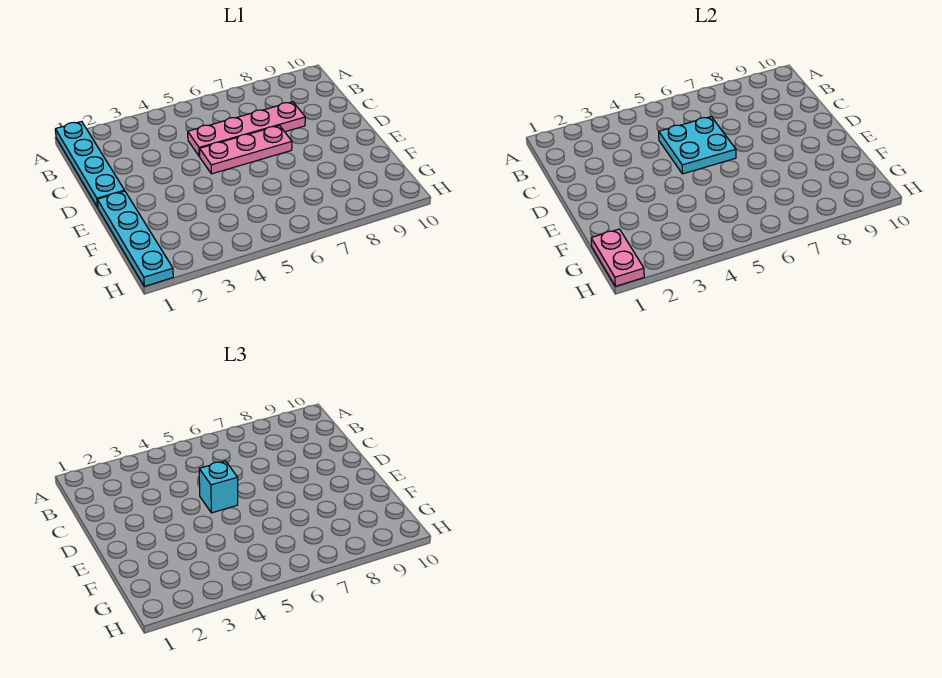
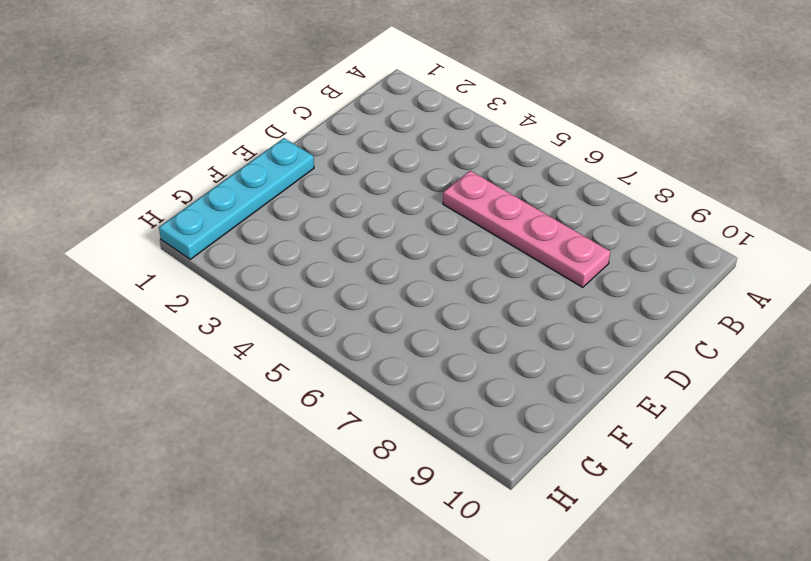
none -> cyan plate A1:D1 level 1
none -> pink plate D5:D7 level 1

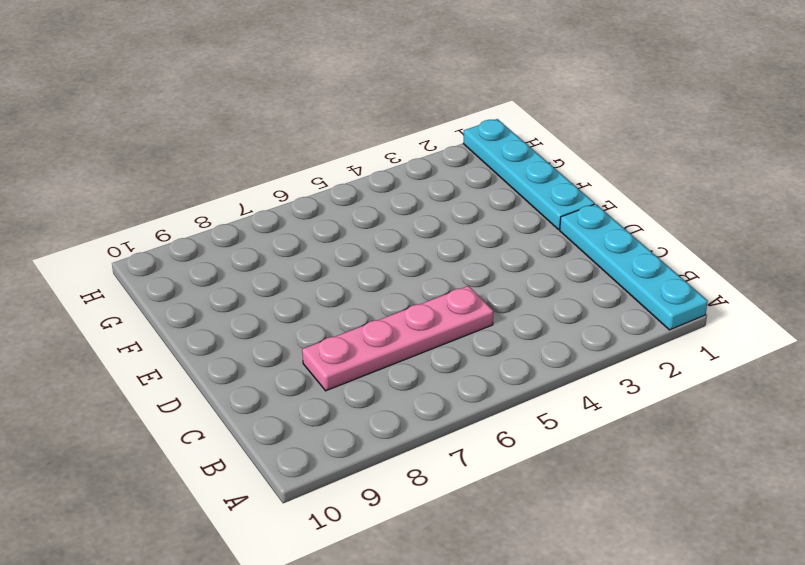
none -> pink plate D5:D7 level 1
none -> cyan plate C5:D6 level 2

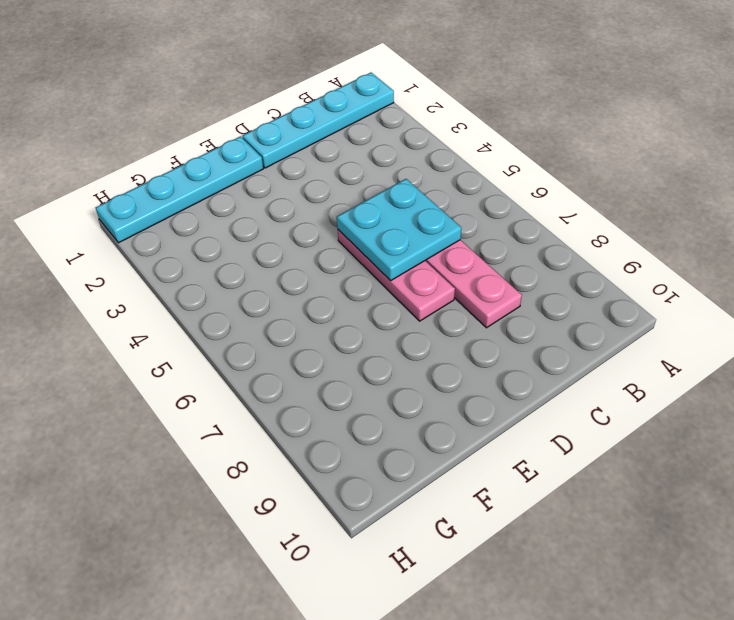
none -> pink plate G1:H1 level 2
none -> cyan brick D5 level 3

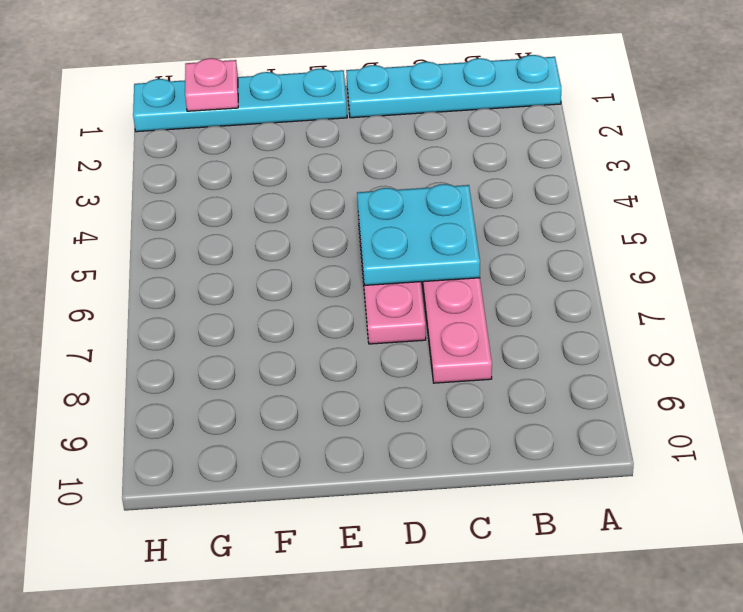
pink plate G1 level 2 -> pink plate G1:H1 level 2
none -> cyan brick D5 level 3

